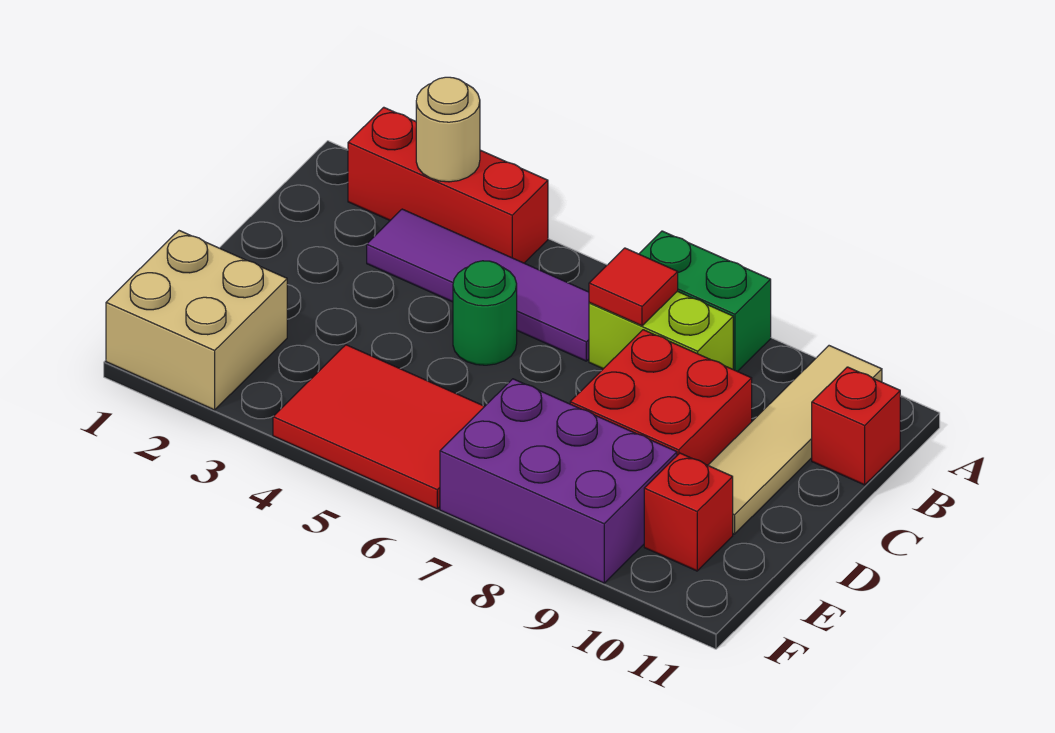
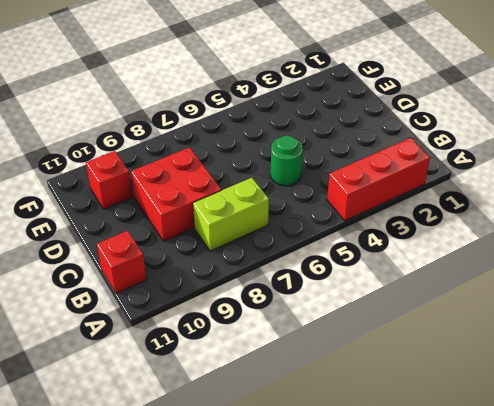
none -> green brick A7:A8 level 1
none -> tan tile A10:D10 level 1
none -> purple tile B3:B6 level 1

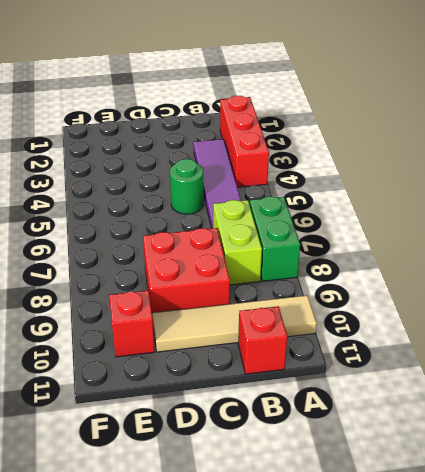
none -> tan brick E1:F2 level 1
none -> red tile E4:F6 level 1
none -> purple brick E7:F9 level 1

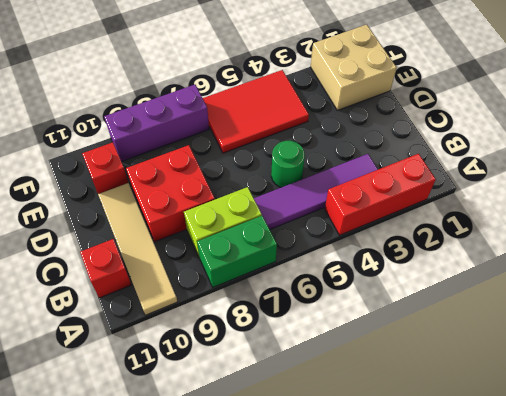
purple brick F7:F9 level 1 -> purple brick E7:F9 level 1
none -> tan round brick A3 level 2
none -> red tile B7 level 2

